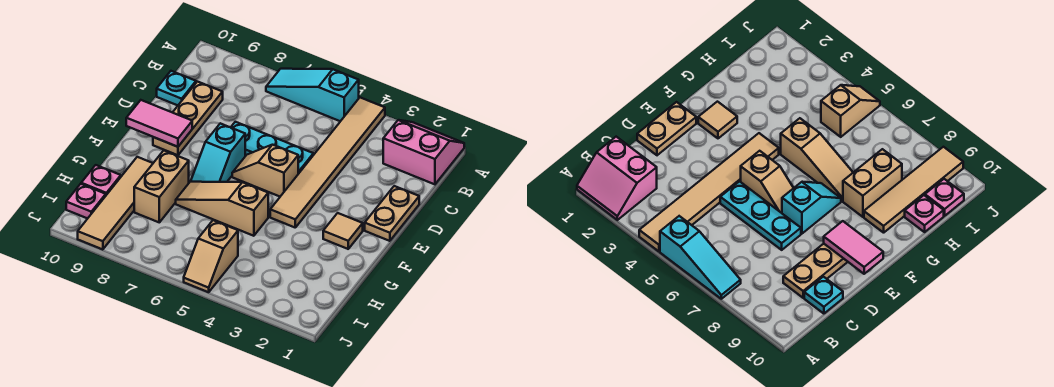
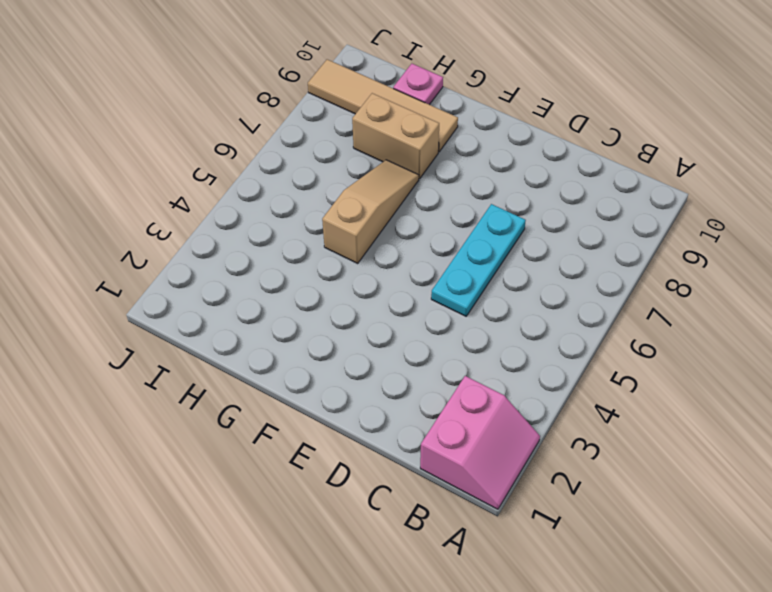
none -> tan tile A4:F4 level 1
none -> cyan slope A5:A7 level 1 top 5
none -> tan plate C9:E9 level 1

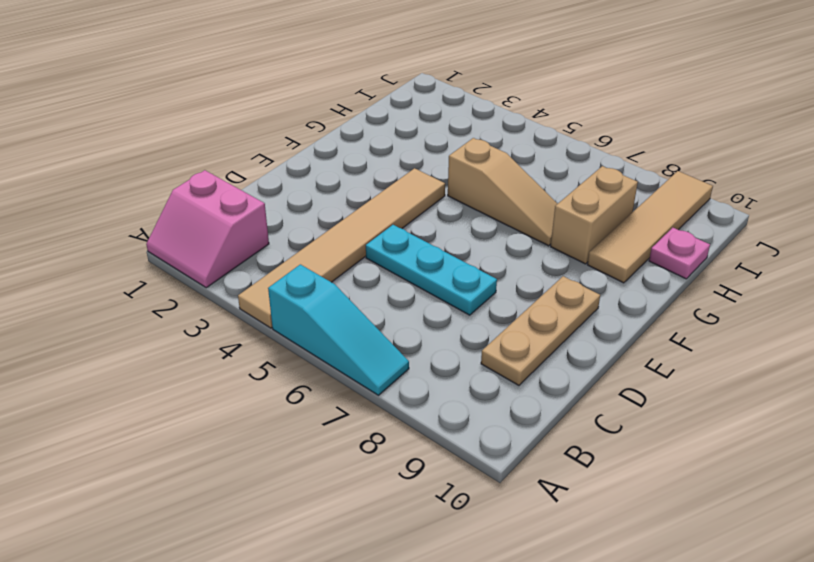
none -> cyan plate C10 level 1
none -> tan plate D1:E1 level 1
none -> tan slope E5:E6 level 1 top 5

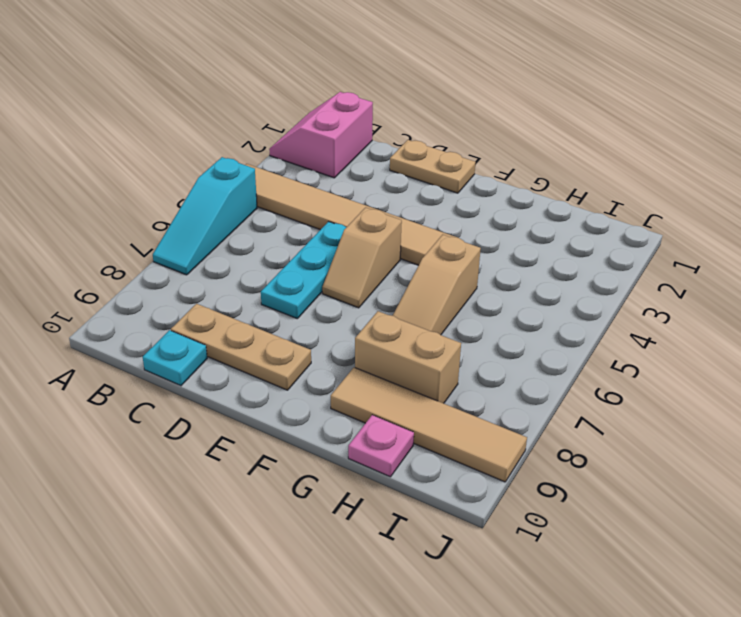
none -> cyan slope E7:F7 level 1 top E
none -> tan tile F2 level 1
none -> tan slope I5:J5 level 1 top I

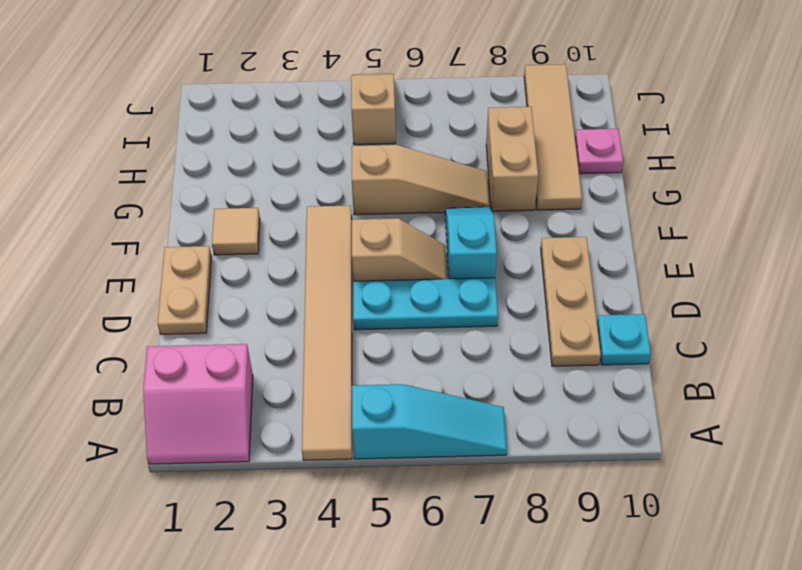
none -> pink plate I10 level 1
none -> pink tile E9:E10 level 2

